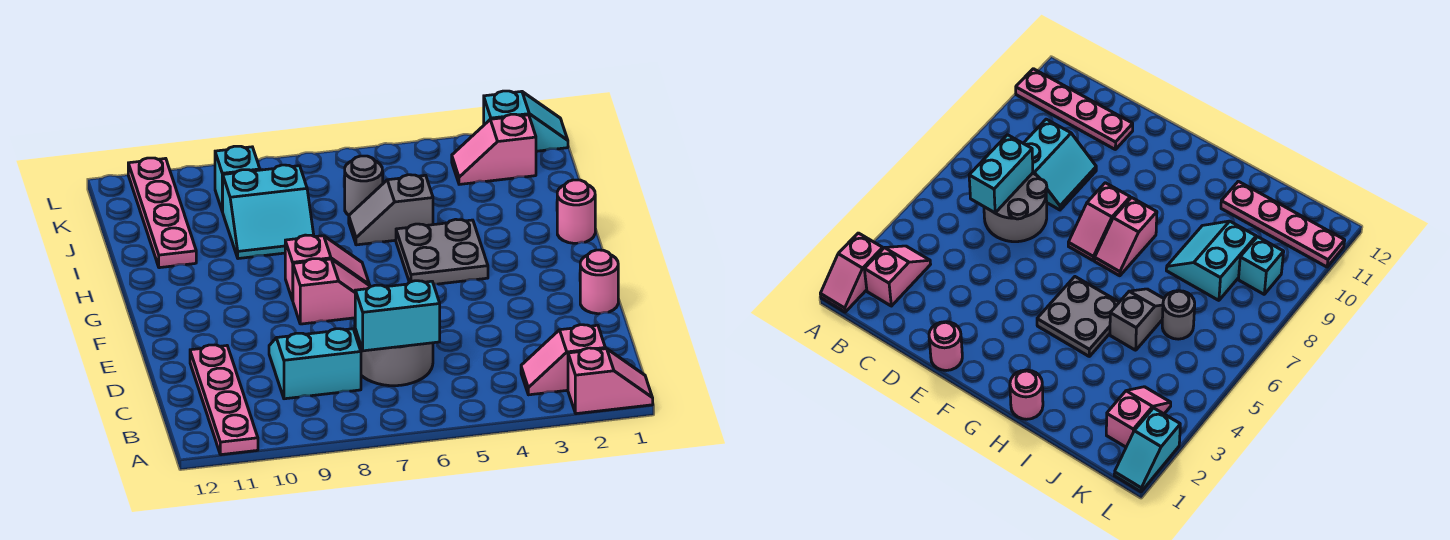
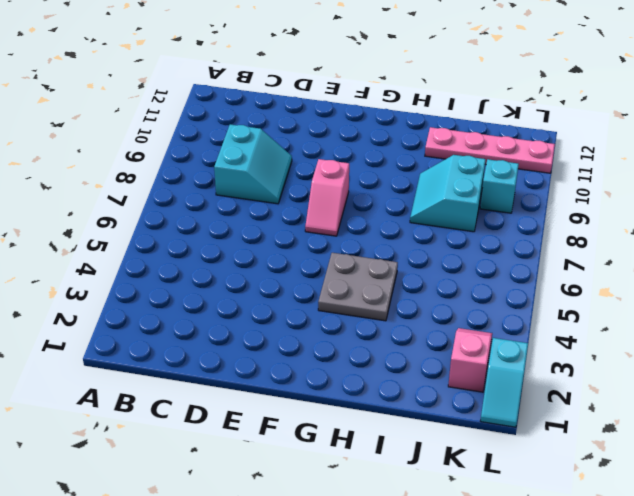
none -> pink slope A1:A2 level 1 top 2
none -> pink plate A11:D11 level 1
none -> pink slope B2:B3 level 1 top 2

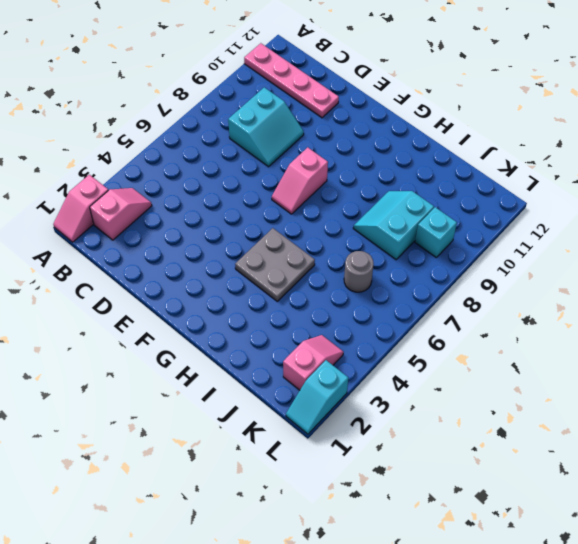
none -> grey round brick C6:D7 level 1
none -> pink round brick E1 level 1
none -> pink slope G7:G8 level 1 top 8

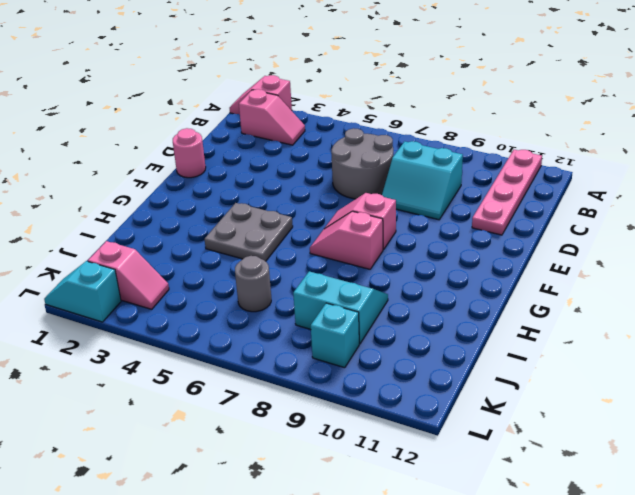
none -> pink round brick H1 level 1
none -> grey slope I5:I6 level 1 top 5
none -> pink plate I11:L11 level 1

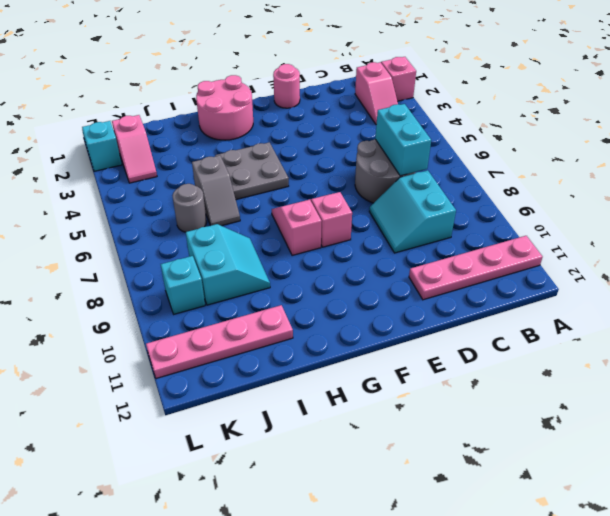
pink round brick G1:H2 level 1 -> pink round brick H1 level 1

